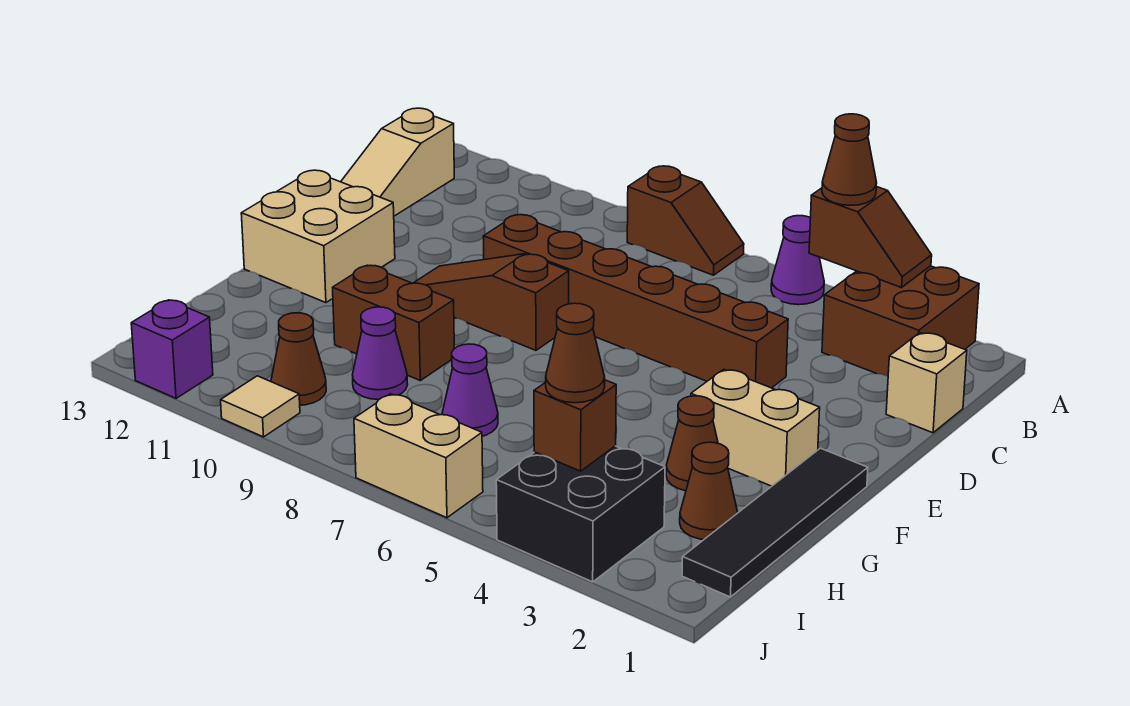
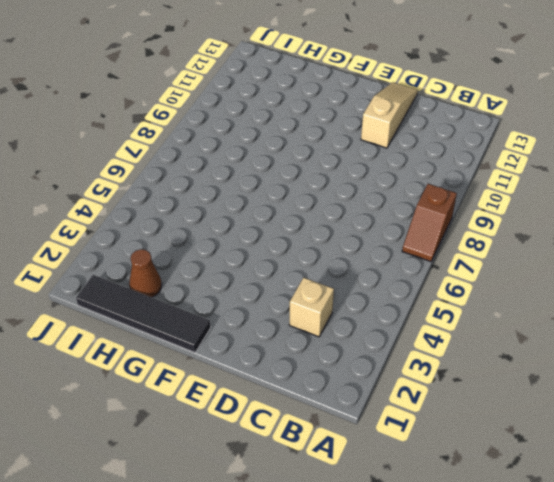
tan brick C3 level 1 -> tan brick C1 level 1
tan slope D11:D13 level 1 top 11 -> tan slope B13:D13 level 1 top B
none -> brown brick A2:B3 level 1
none -> purple cone A5 level 1
none -> brown brick D4:D9 level 1

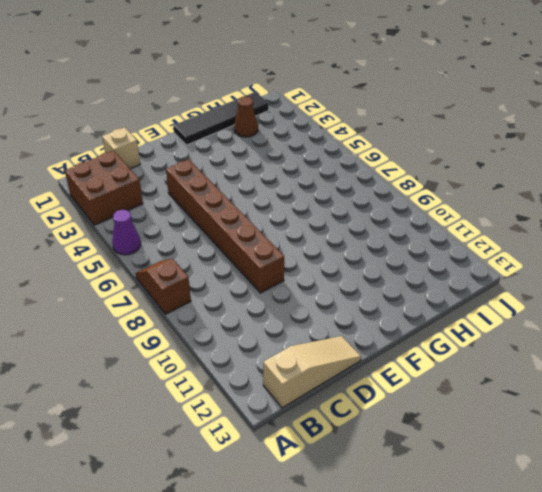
none -> brown slope E8:E10 level 1 top 8
none -> tan brick E12:F13 level 1
none -> tan brick F2:F3 level 1

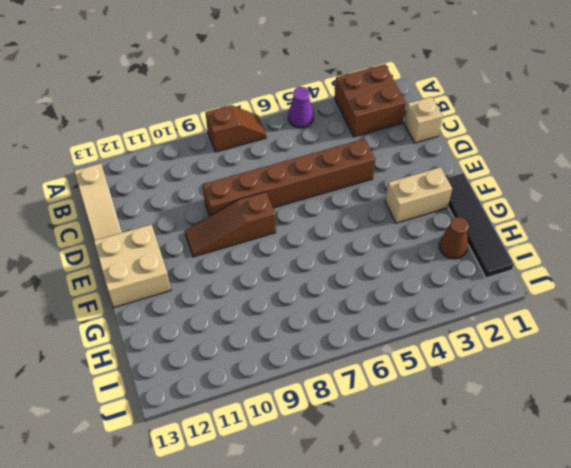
none -> brown cone G3 level 1
none -> brown brick G9:G10 level 1
none -> purple cone H7 level 1

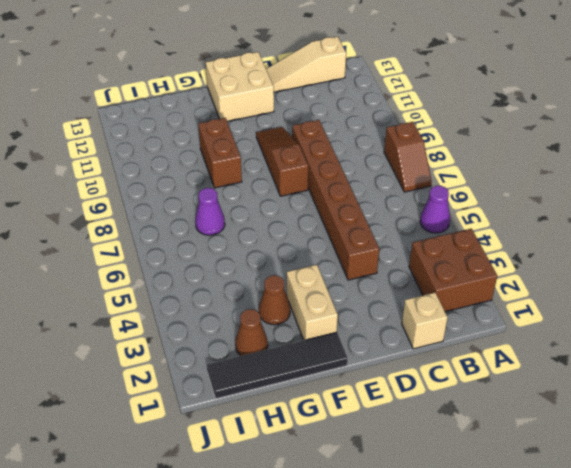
none -> purple cone H9 level 1
none -> black brick I3:J4 level 1
none -> brown cone I10 level 1

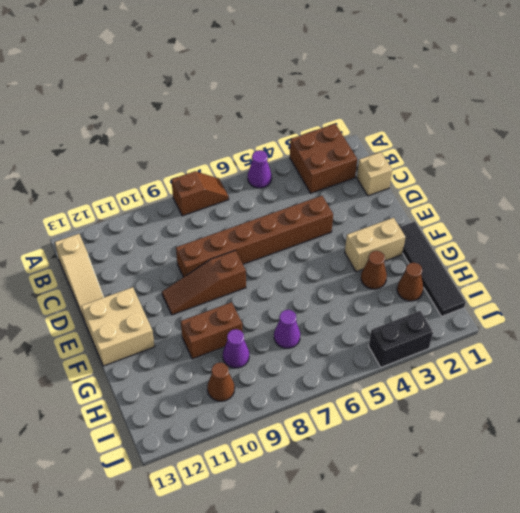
black brick J3:J4 level 1 -> black brick I3:J4 level 1
none -> tan brick J6:J7 level 1
none -> tan tile J10 level 1
none -> purple brick J12 level 1

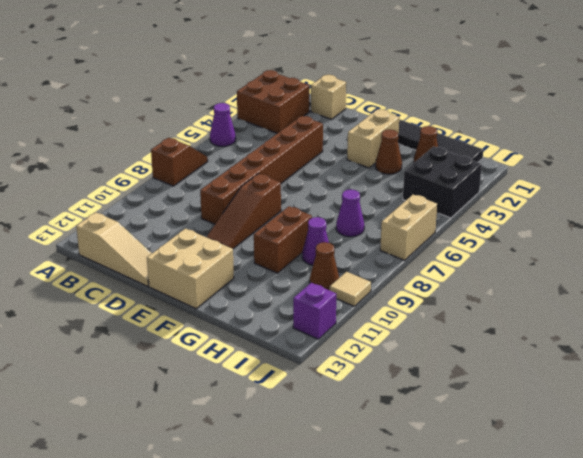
none -> brown slope A3:A4 level 2 top 4
none -> brown brick I4 level 2
none -> brown cone A4 level 3

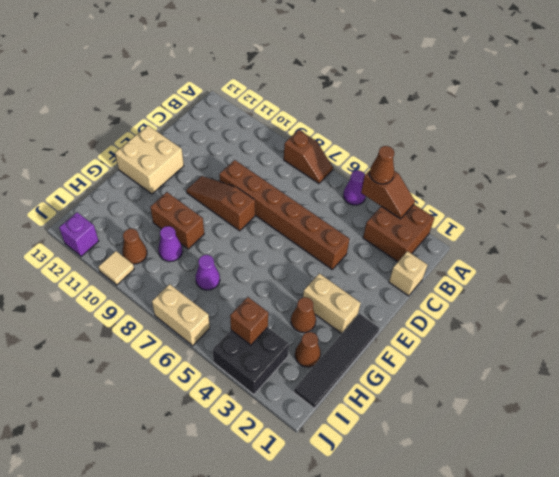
none -> tan slope B13:D13 level 1 top B
none -> brown cone I4 level 3

